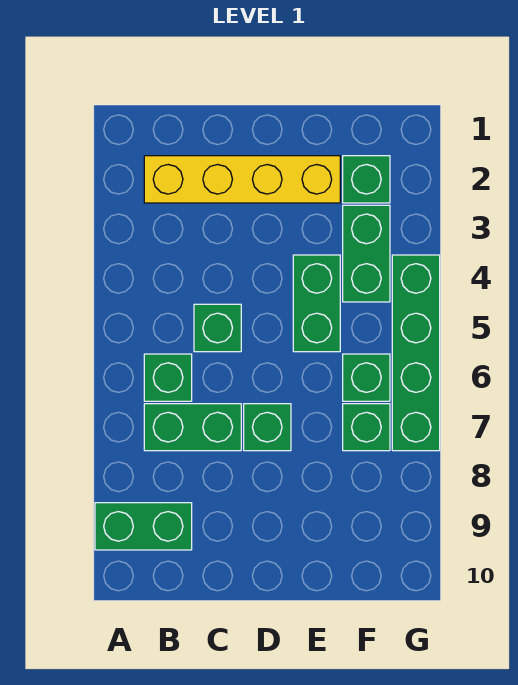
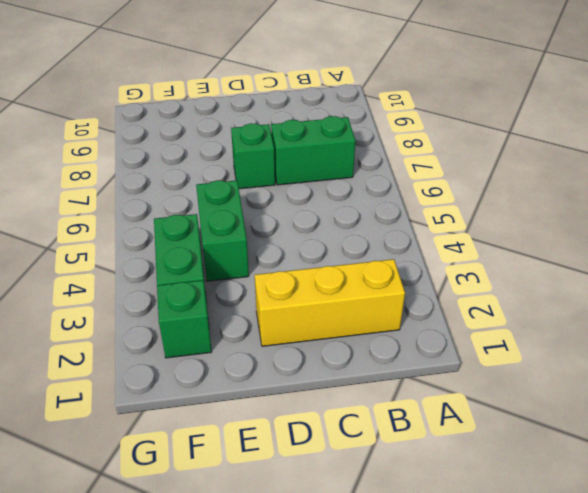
yellow brick B2:D2 level 1 -> yellow brick B2:E2 level 1
none -> green brick A9:B9 level 1
none -> green brick B6 level 1
none -> green brick C5 level 1

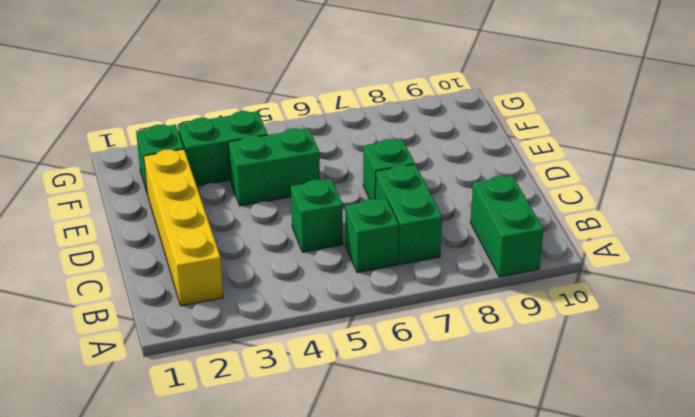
none -> green brick F6 level 1
none -> green brick F7 level 1
none -> green brick G4:G7 level 1

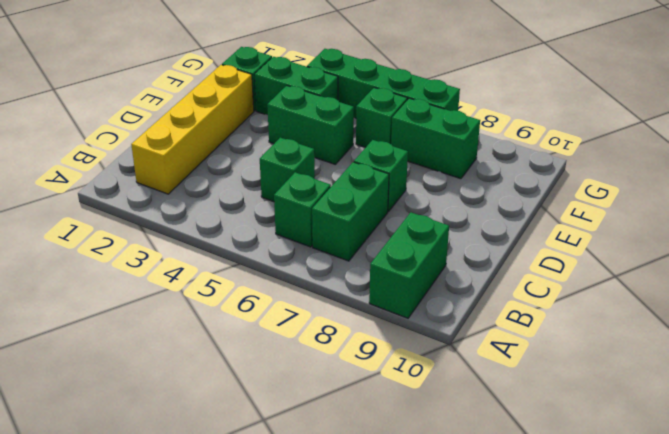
green brick F7:F8 level 1 -> green brick F7 level 1

